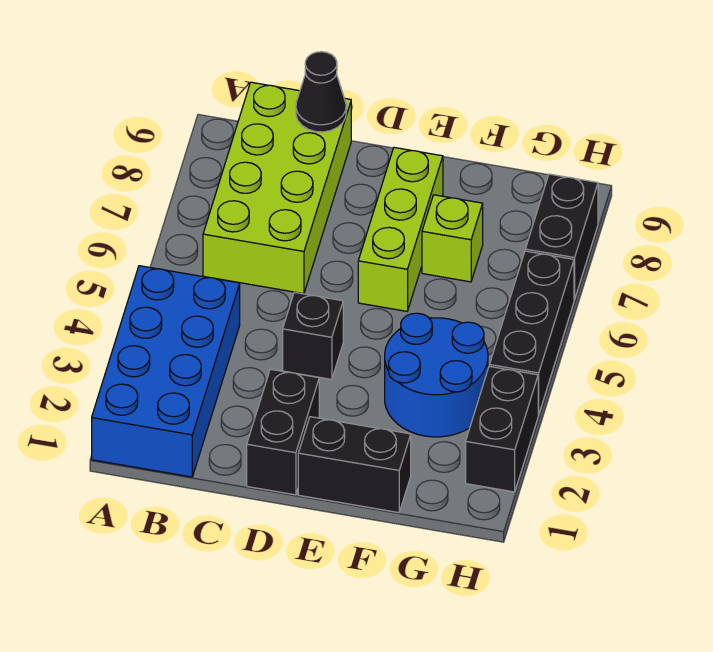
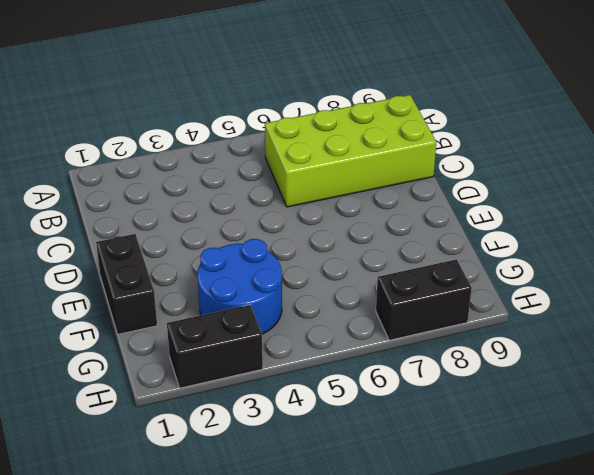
none -> blue brick A1:B4 level 1
none -> black brick D1:D2 level 1
none -> black brick D4 level 1

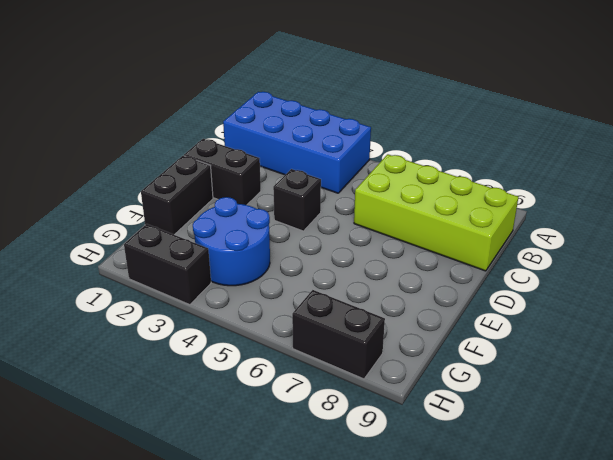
none -> lime brick E6:E8 level 1
none -> lime brick F7 level 1
none -> black brick H4:H6 level 1

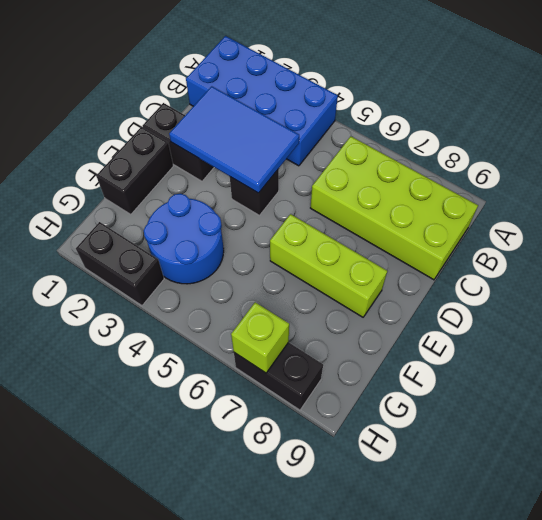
blue tile C2:D4 level 2 -> none
lime brick H7 level 2 -> lime brick F7 level 1
none -> black brick H4:H6 level 1
none -> black cone C9 level 2

